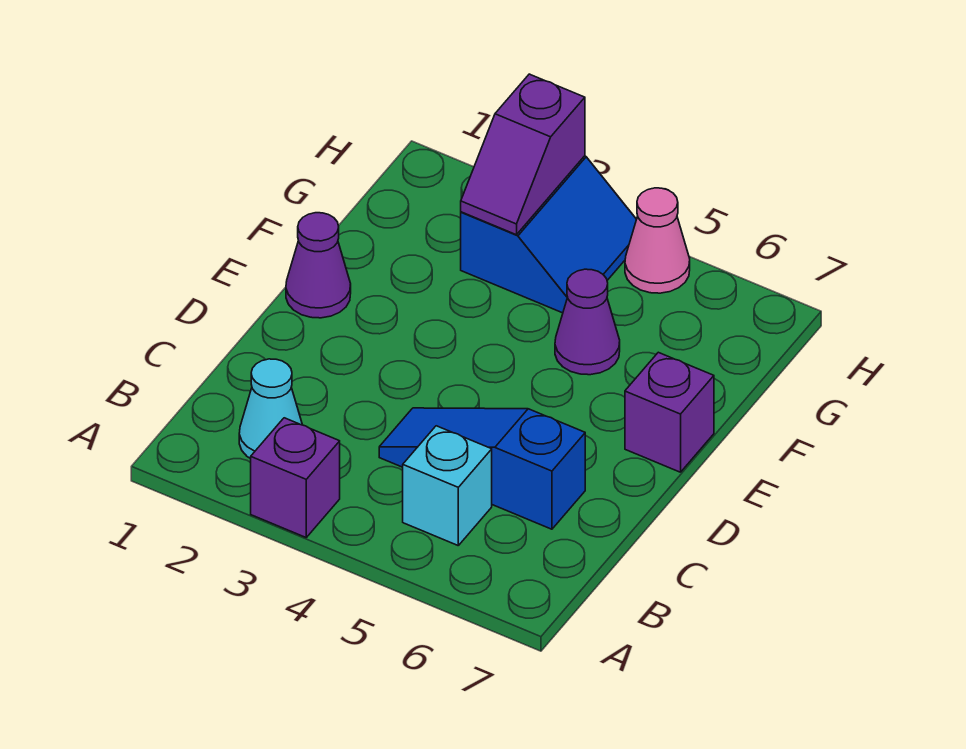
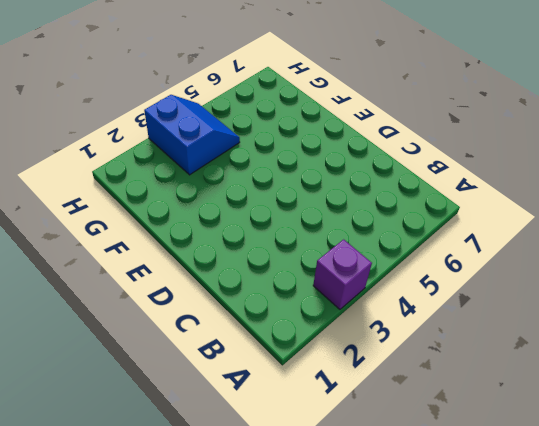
none -> cyan cone B2 level 1
none -> cyan brick B5 level 1

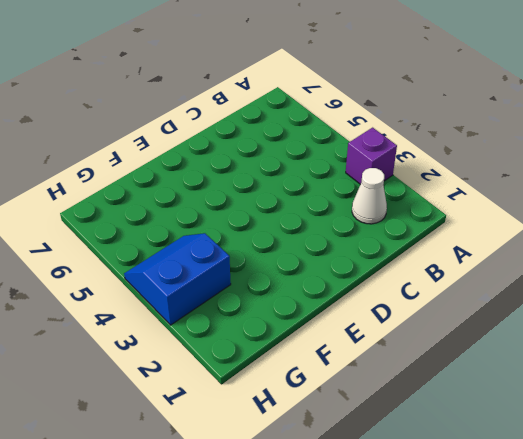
white cone B2 level 1 -> cyan cone B2 level 1
none -> cyan brick B5 level 1
none -> blue slope C4:C6 level 1 top 6

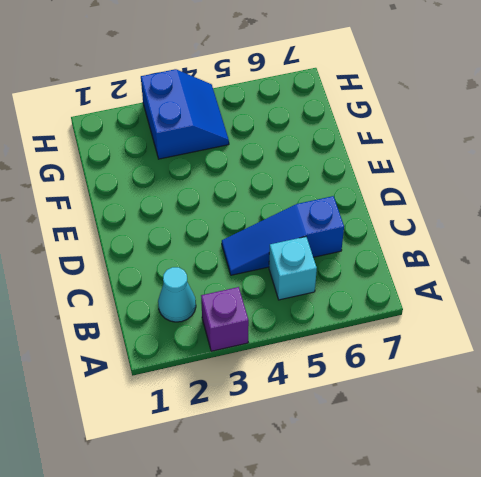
none -> purple cone E1 level 1
none -> purple brick E7 level 1

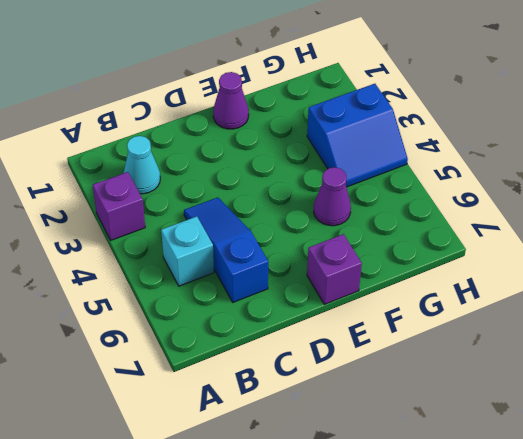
none -> pink cone H5 level 1
none -> purple slope G3:H3 level 2 top H

